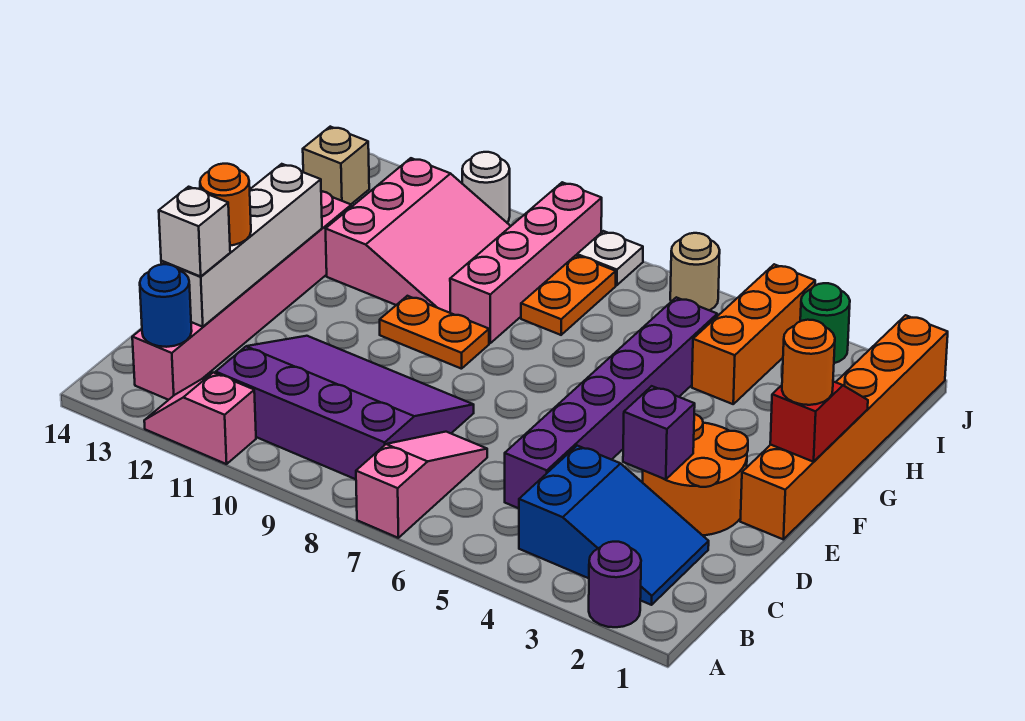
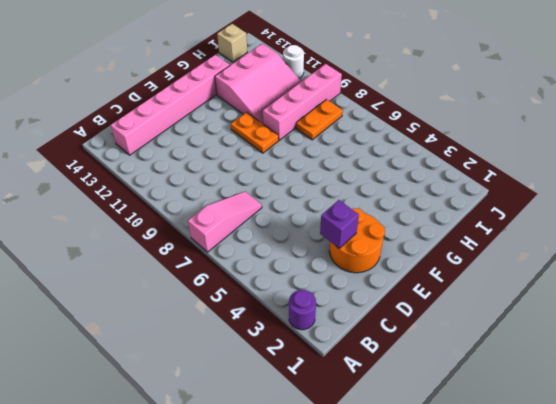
none -> pink slope A11:A12 level 1 top 11
none -> blue slope B2:C4 level 1 top 4
none -> purple slope B8:D11 level 1 top B

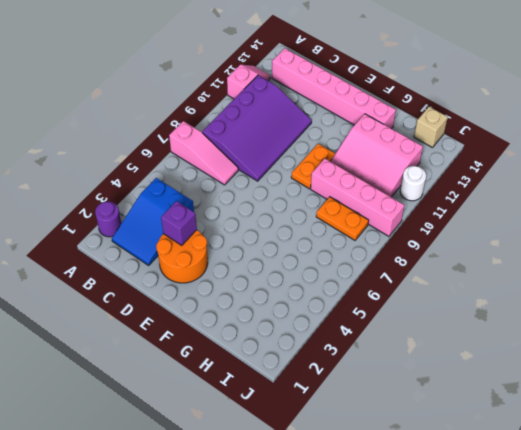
none -> purple brick C5:H5 level 1
none -> orange brick E1:J1 level 1
none -> orange brick H4:J4 level 1

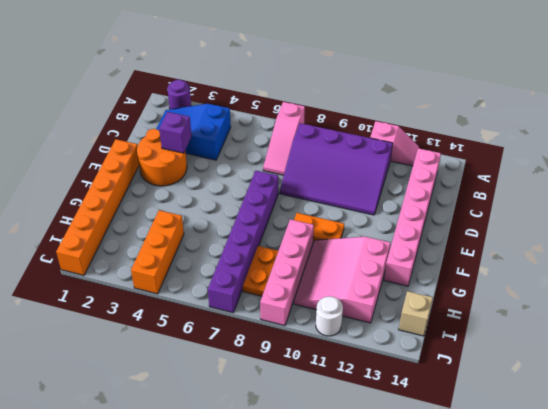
purple brick E7:J7 level 1 -> purple brick C5:H5 level 1
none -> green round brick J3 level 1
none -> tan round brick J6 level 1
none -> white plate J8 level 1

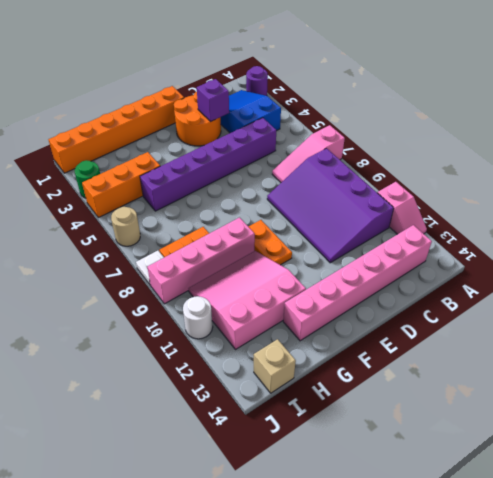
none -> blue round brick B13 level 2
none -> white brick C13:F13 level 2
none -> red slope F1:G1 level 2 top F

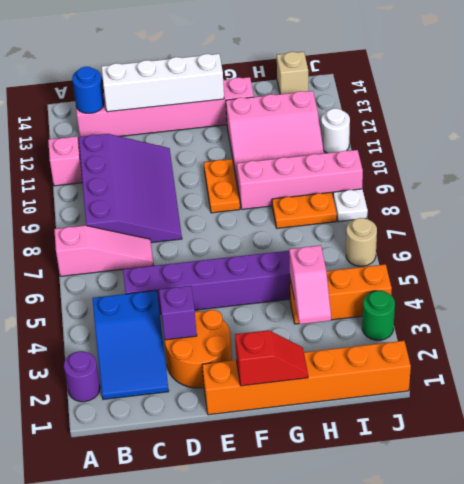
pink slope H3:H4 level 2 top 4 -> none
none -> white brick C13 level 3
none -> orange round brick D13 level 3
none -> orange round brick F1 level 3

